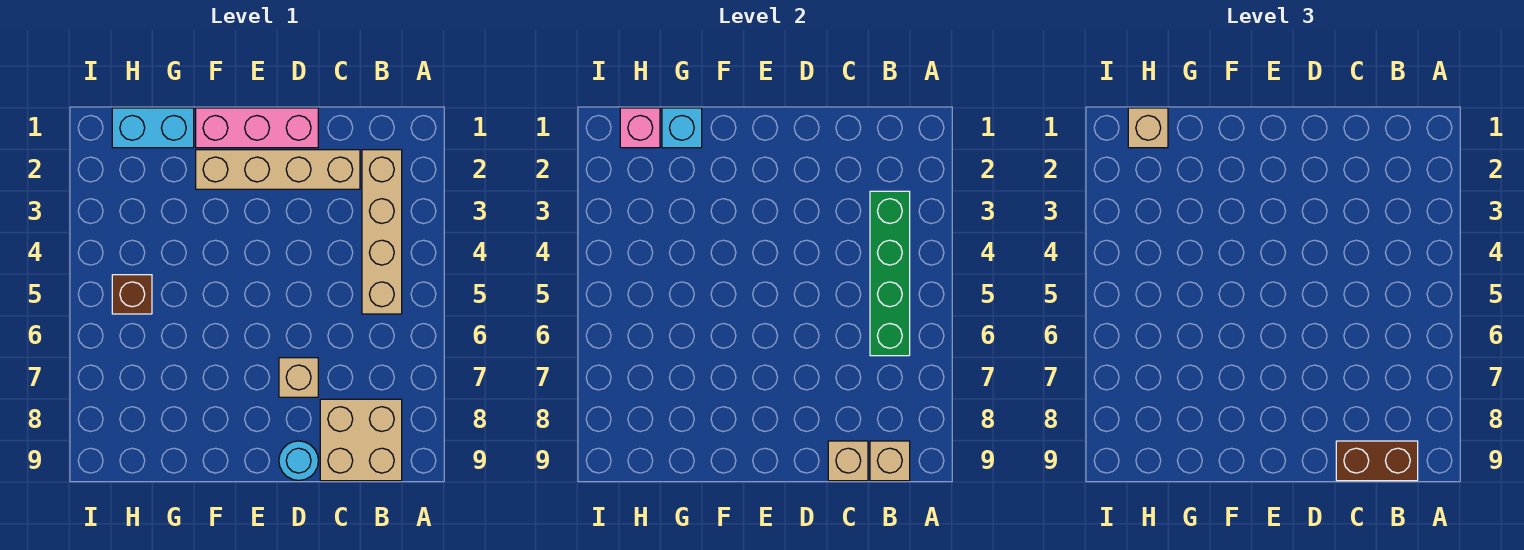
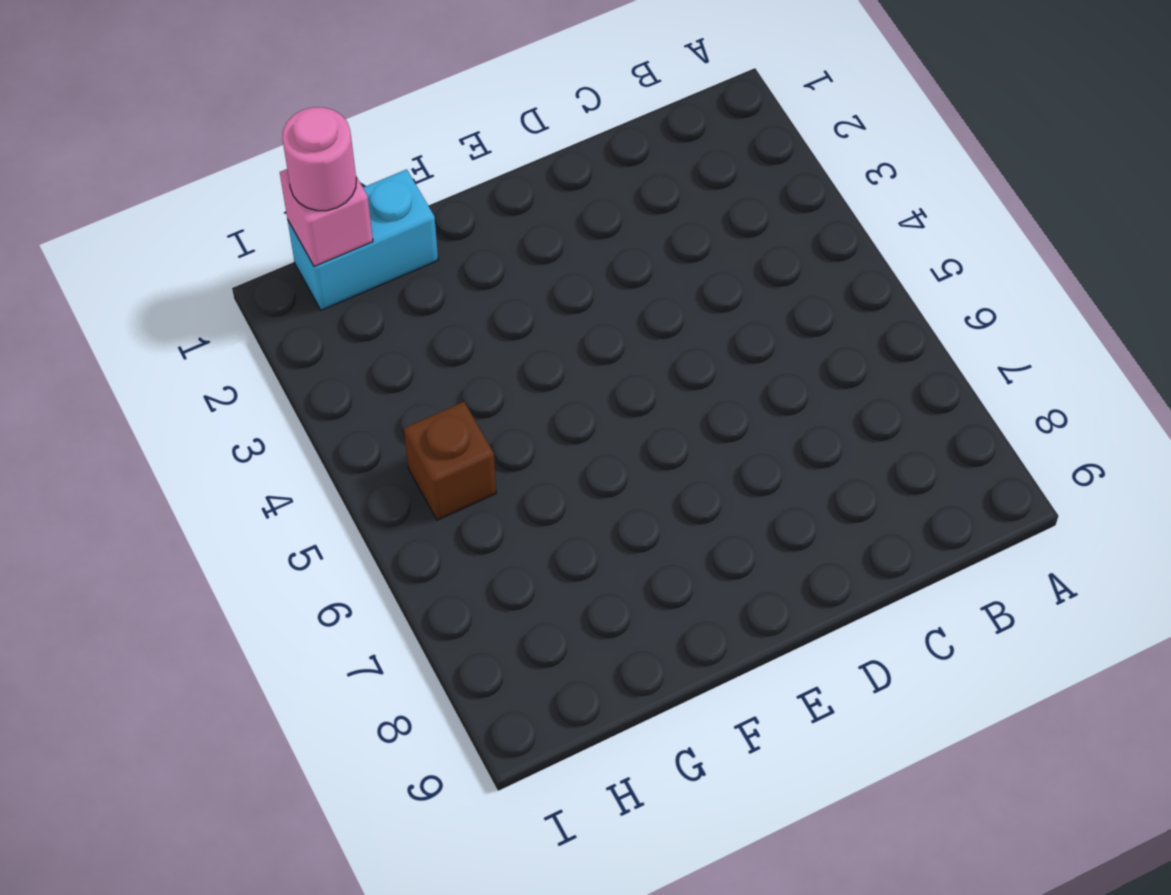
pink round brick H1 level 3 -> tan brick H1 level 3
none -> tan brick B2:B5 level 1
none -> tan brick B8:C9 level 1
none -> tan brick C2:F2 level 1

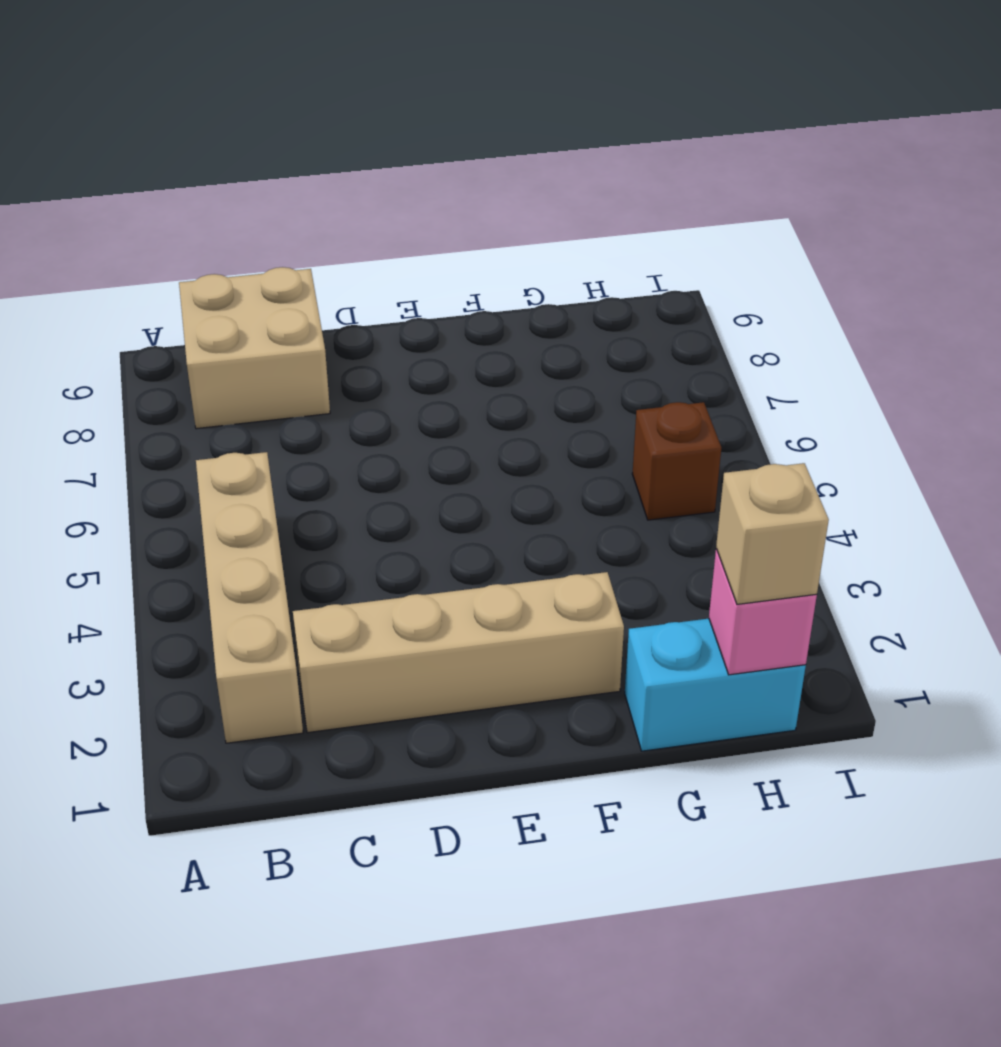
none -> pink brick D1:F1 level 1
none -> tan brick D7 level 1
none -> cyan round brick D9 level 1

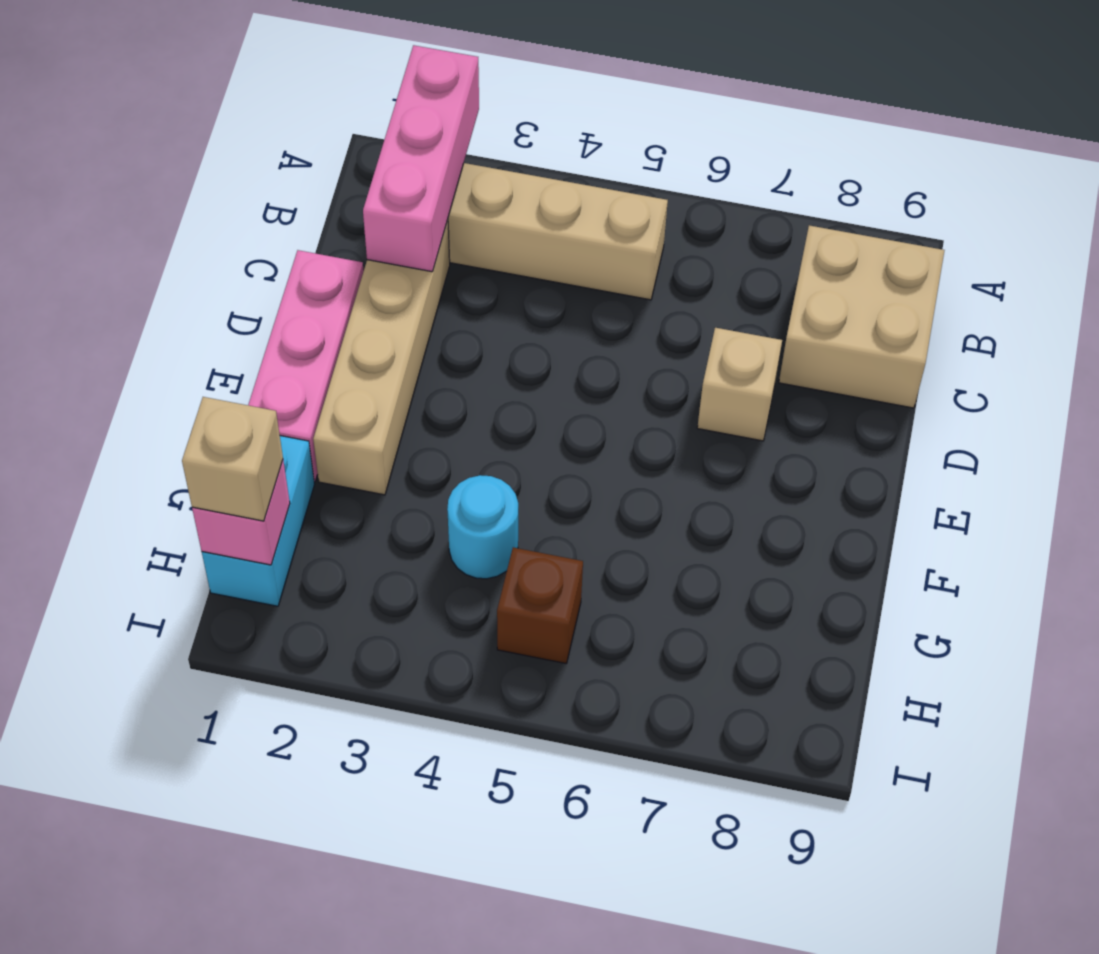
pink brick A2:C2 level 2 -> none
cyan round brick G4 level 1 -> cyan round brick D9 level 1
none -> green brick B3:B6 level 2
none -> tan brick B9 level 2
none -> tan brick C9 level 2

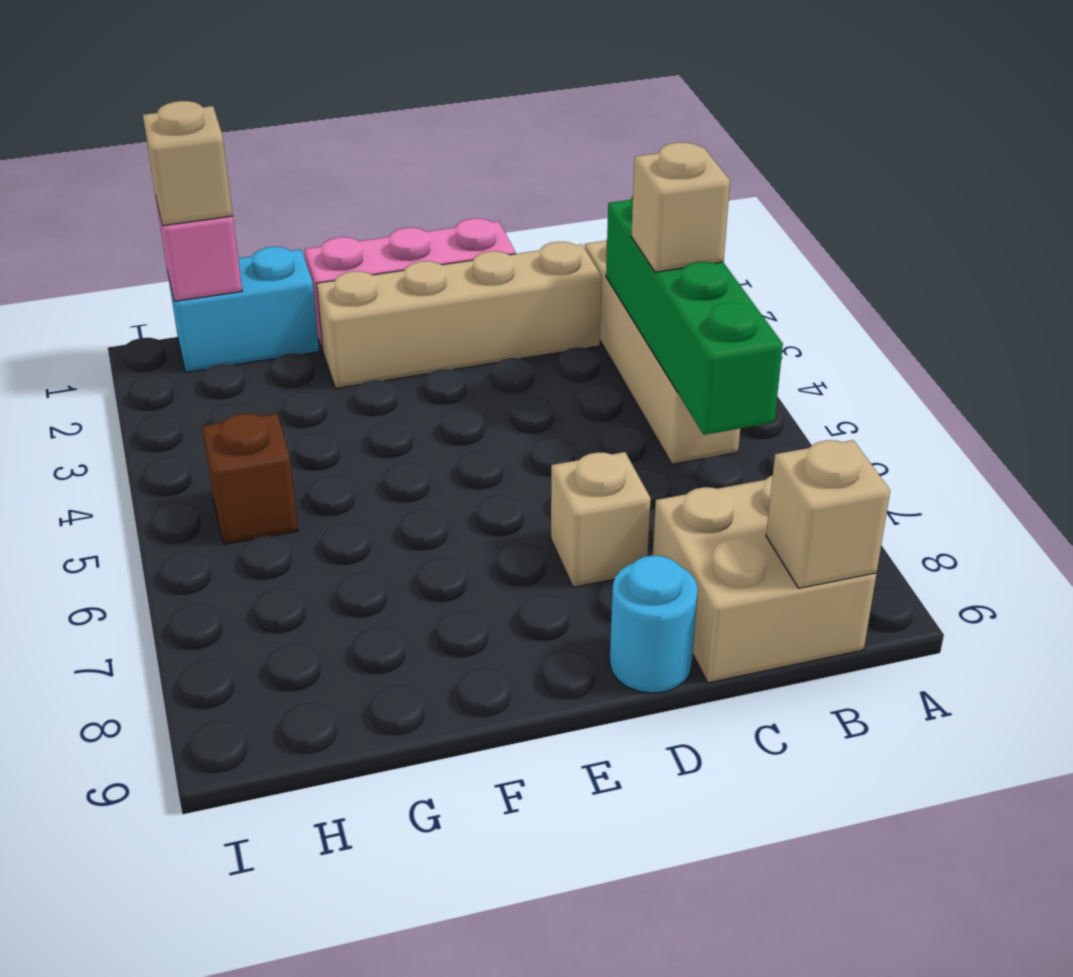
tan brick B4 level 3 -> tan brick C9 level 2
none -> cyan brick G1 level 2
none -> brown brick B9:C9 level 3

